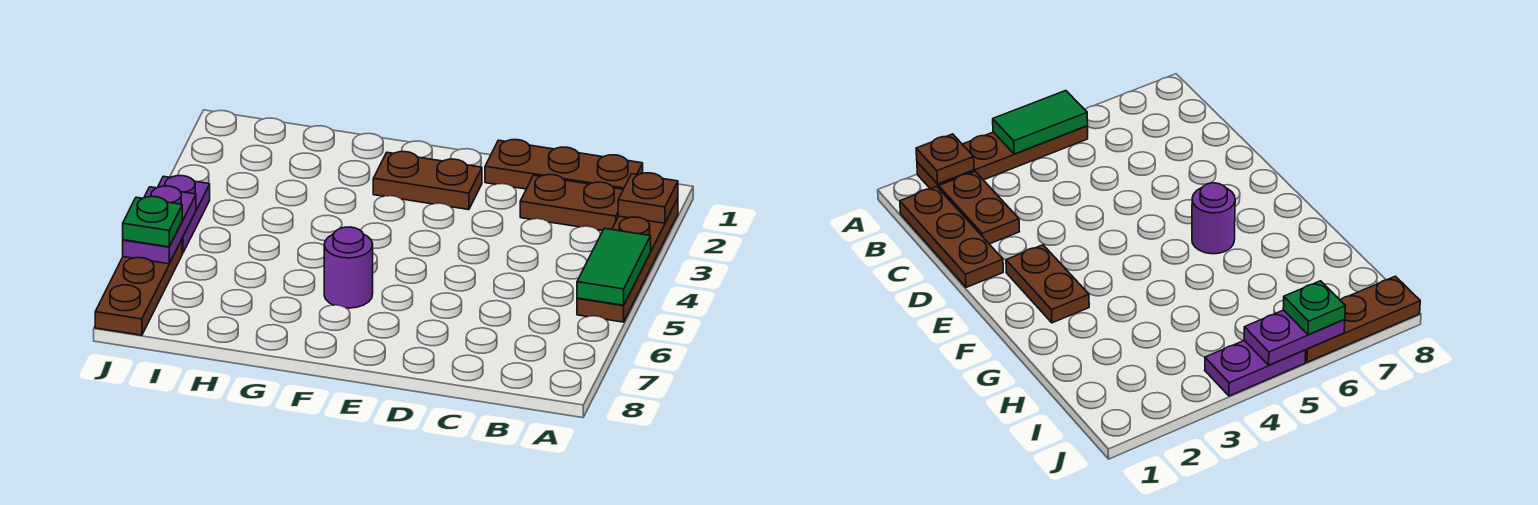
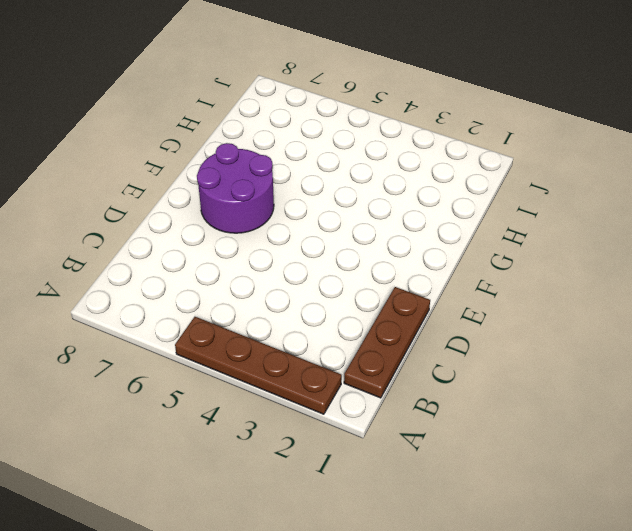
purple round brick E6:F7 level 1 -> purple round brick F6 level 1
none -> brown plate B2:C2 level 1
none -> brown plate E2:F2 level 1

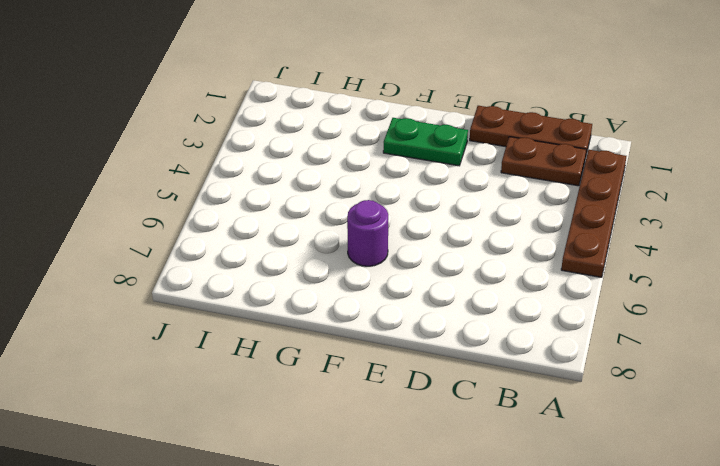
green plate E2:F2 level 1 -> brown plate E2:F2 level 1
none -> purple plate J4:J5 level 1
none -> brown plate J6:J8 level 1

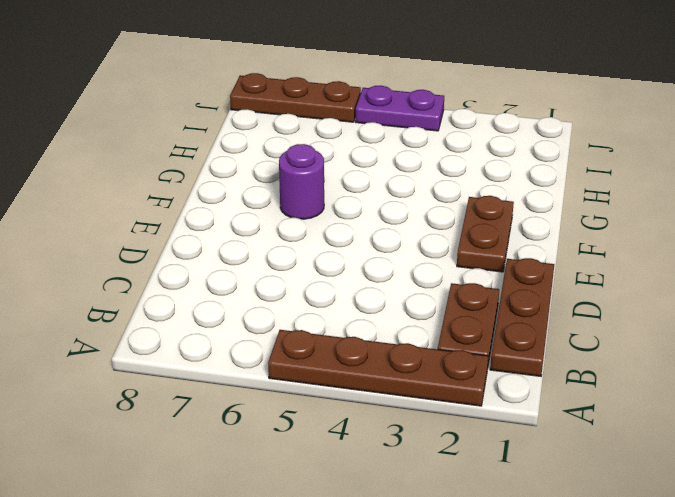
none -> brown plate A2 level 2
none -> green tile A4:A5 level 2

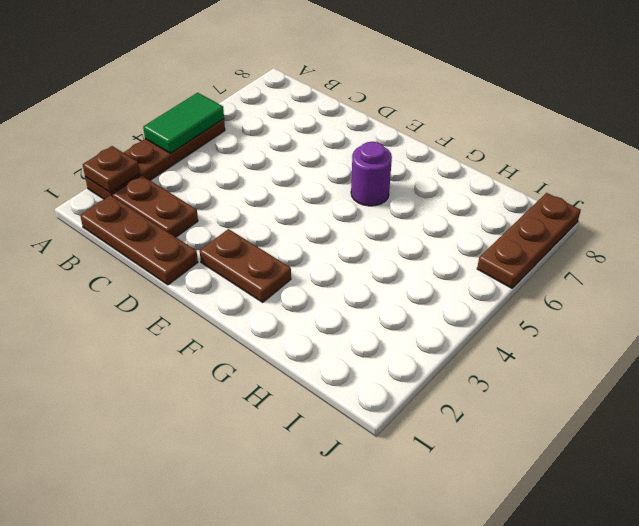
none -> purple plate J4:J5 level 1
none -> purple plate J5:J6 level 2

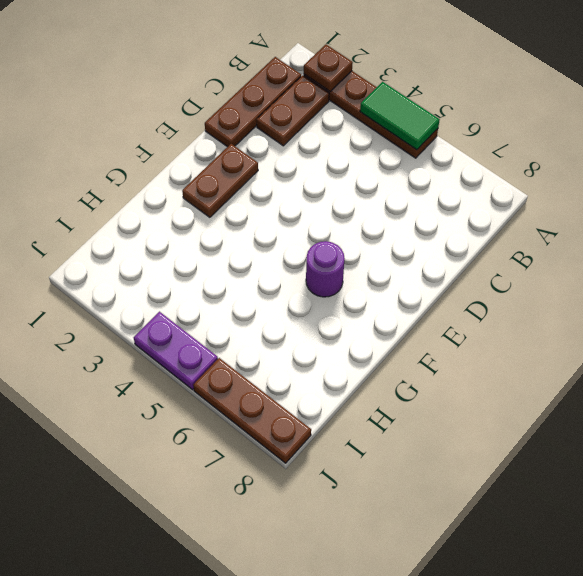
none -> purple plate J5:J6 level 2
none -> green plate J6 level 3

